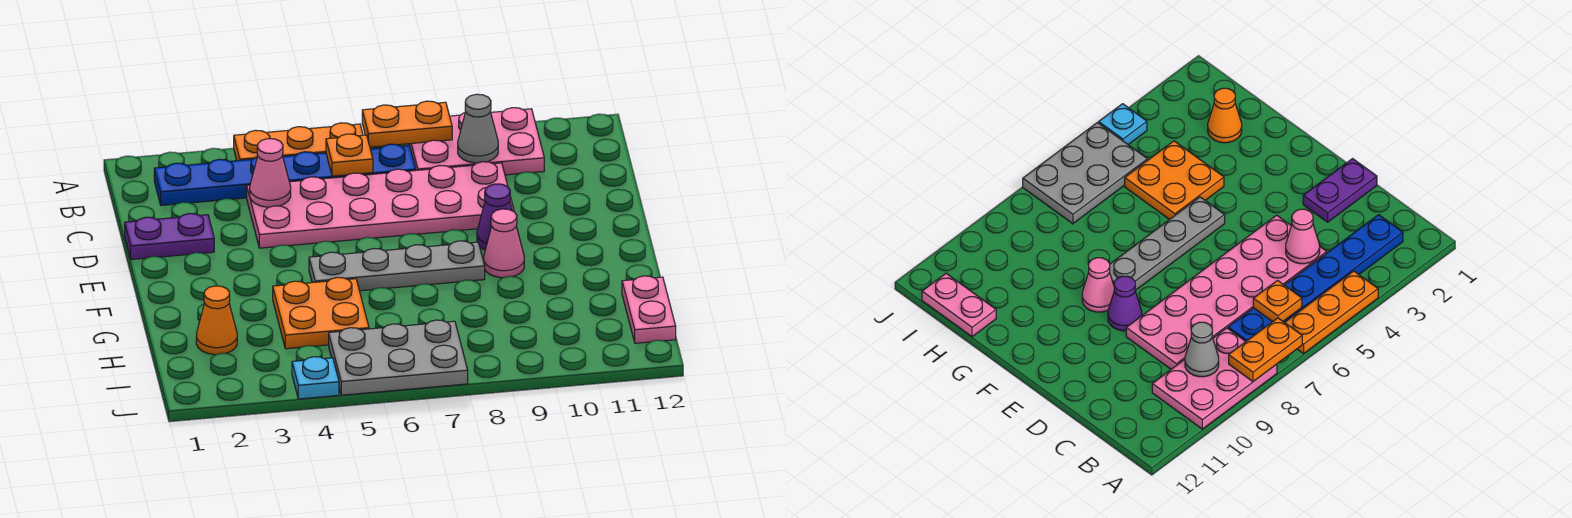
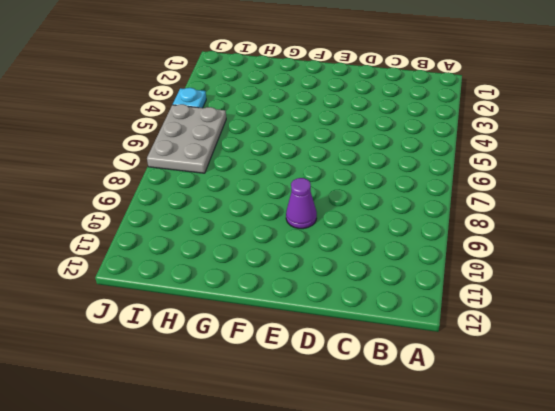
none -> orange plate A4:A6 level 1
none -> pink plate A8:B10 level 1
none -> blue plate B2:B7 level 1

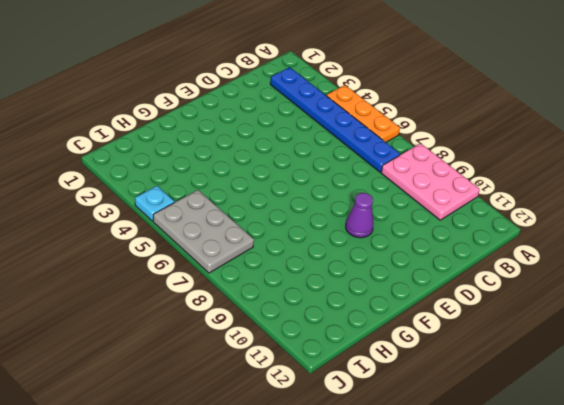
none -> pink plate C4:D9 level 1
none -> purple plate D1:D2 level 1
none -> grey plate F5:F8 level 1

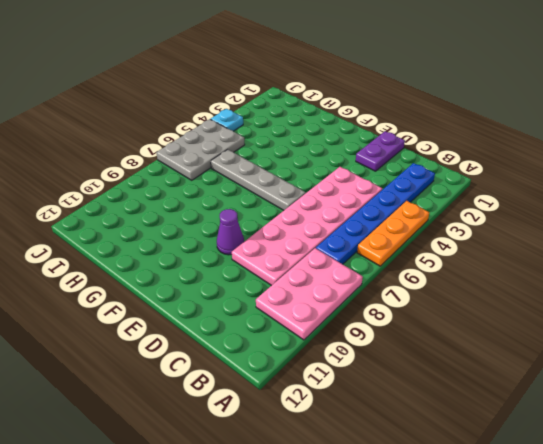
grey plate E6:H6 level 1 -> grey plate F5:F8 level 1
none -> pink cone F9 level 1
none -> orange plate G4:H5 level 1
none -> orange cone H2 level 1

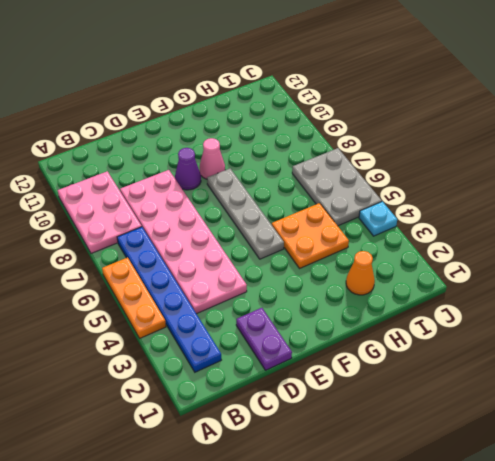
none -> pink plate H12:I12 level 1
none -> orange plate A7:A8 level 2
none -> orange plate B6 level 2

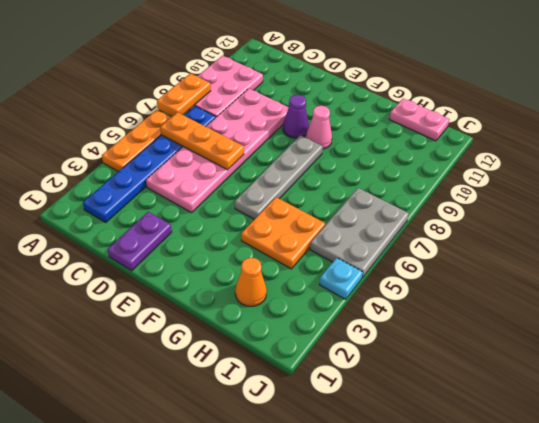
orange plate B6:D6 level 2 -> orange plate B6 level 2
none -> grey cone B9 level 2
none -> pink cone C4 level 2

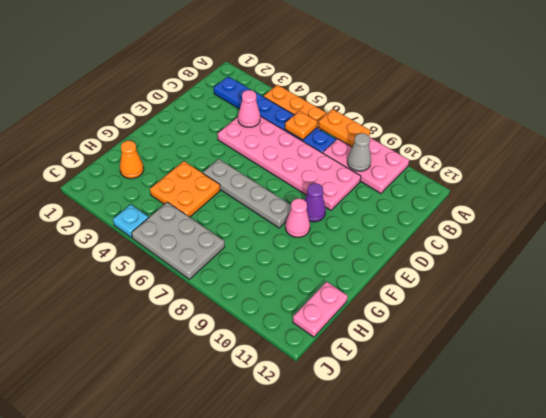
none -> purple plate D1:D2 level 1

